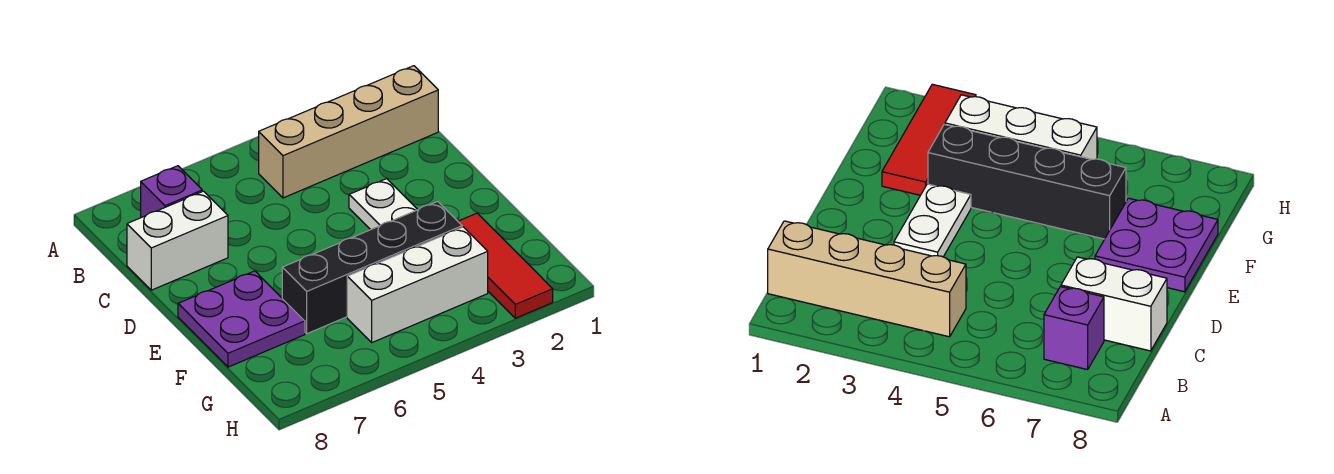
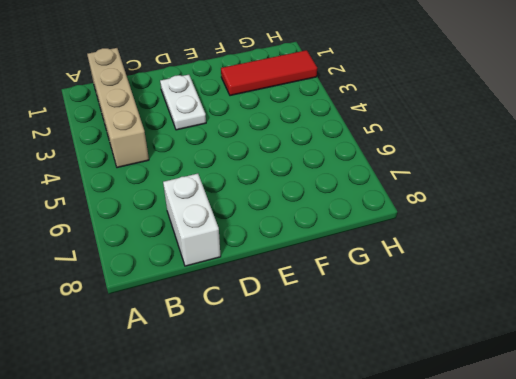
white plate D2:D3 level 1 -> white plate D3:E3 level 1
none -> purple brick B7 level 1
none -> purple plate E7:F8 level 1

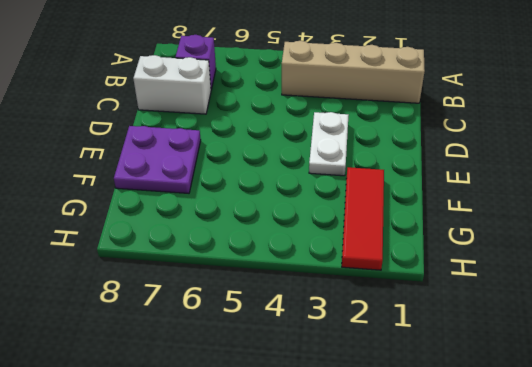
none -> black brick F3:F6 level 1
none -> white brick G3:G5 level 1

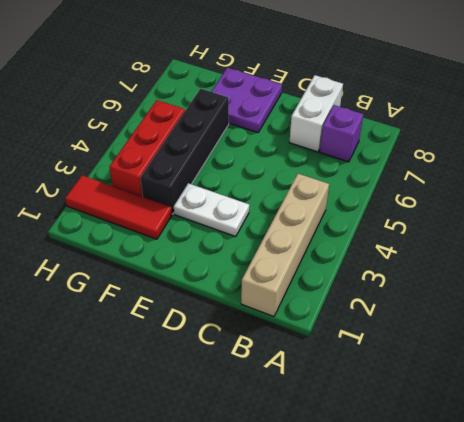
red brick G3:G5 level 1 -> white brick G3:G5 level 1

